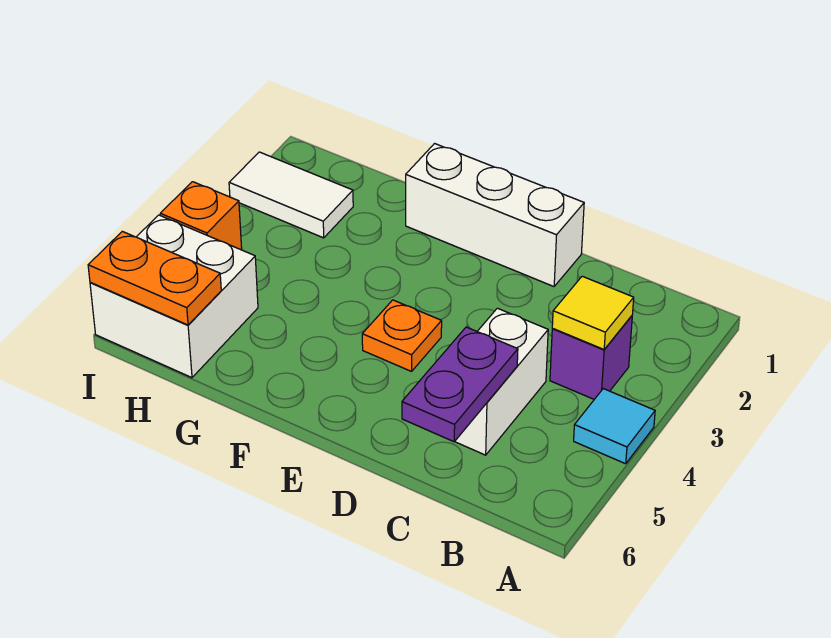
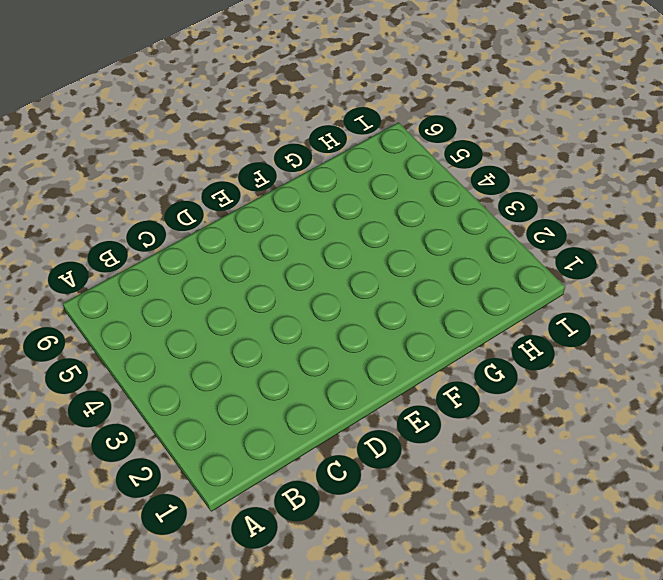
none -> cyan tile A4 level 1
none -> purple brick B3 level 1

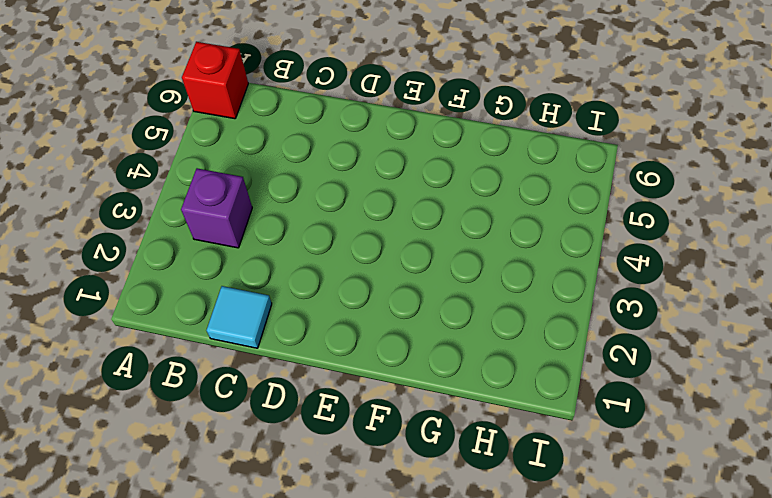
red brick A6 level 1 -> none
cyan tile C1 level 1 -> cyan tile A4 level 1
none -> white brick C4:C5 level 1
none -> white brick D1:F1 level 1

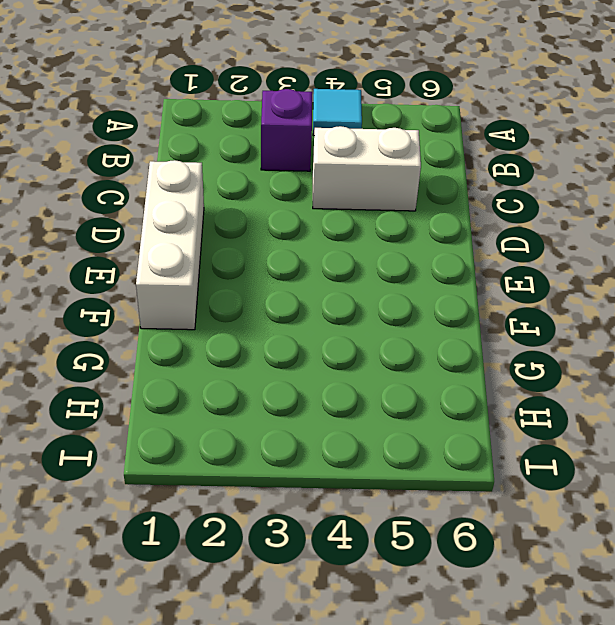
none -> orange plate E4 level 1
none -> white tile H2:I2 level 1

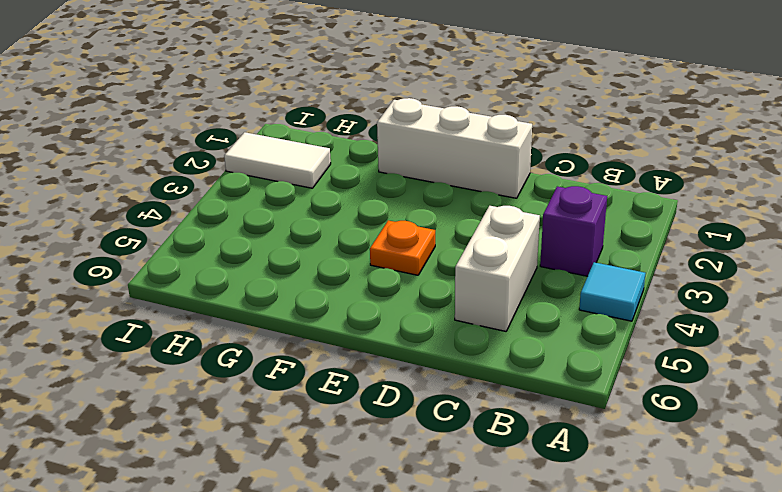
none -> white brick H5:I6 level 1
none -> orange brick I4 level 1

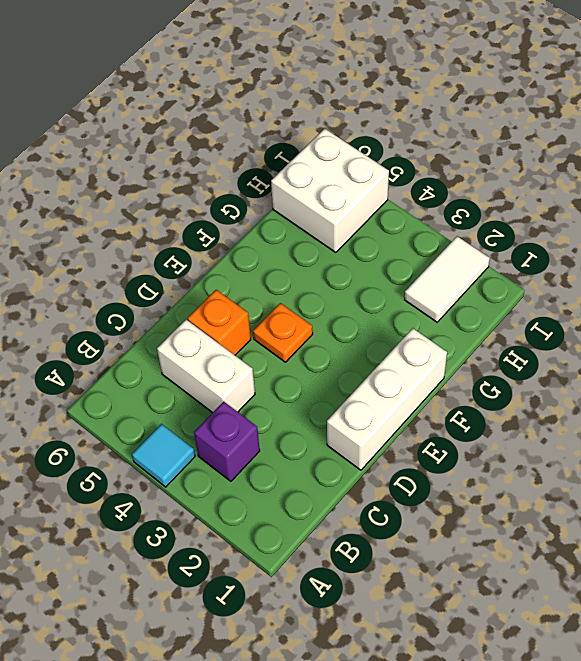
orange brick D5 level 1 -> orange brick I4 level 1
none -> yellow tile B3 level 2
none -> purple plate C5:C6 level 2

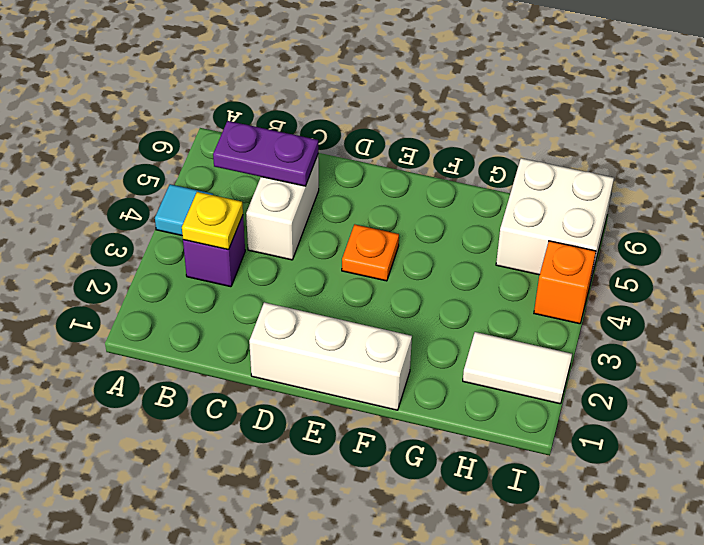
yellow plate B3 level 2 -> yellow tile B3 level 2
purple plate B5:C5 level 2 -> purple plate C5:C6 level 2
none -> orange plate H6:I6 level 2

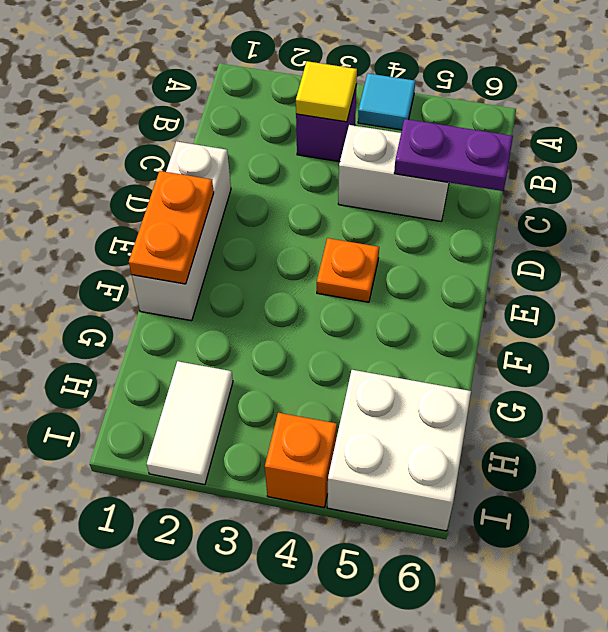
orange plate E1:F1 level 2 -> orange plate H6:I6 level 2

